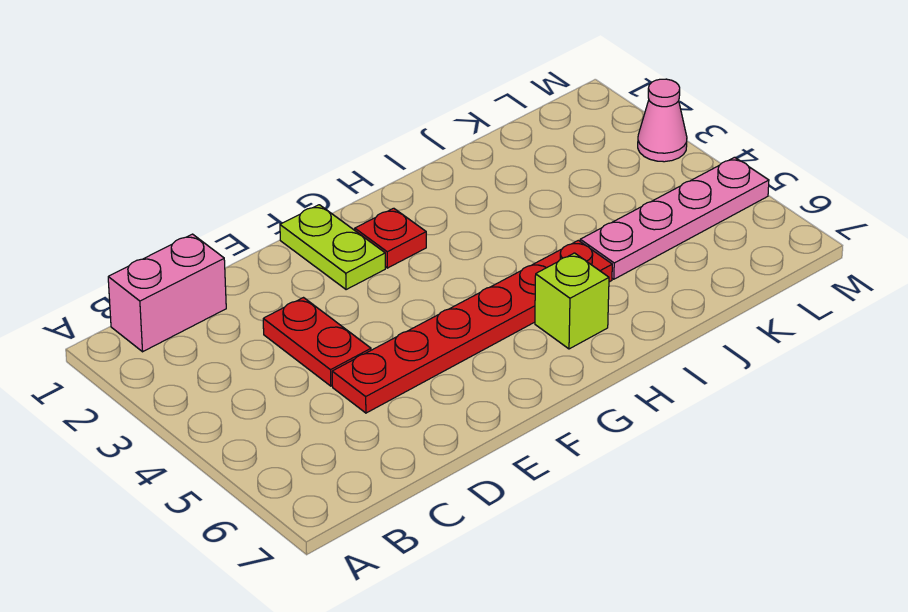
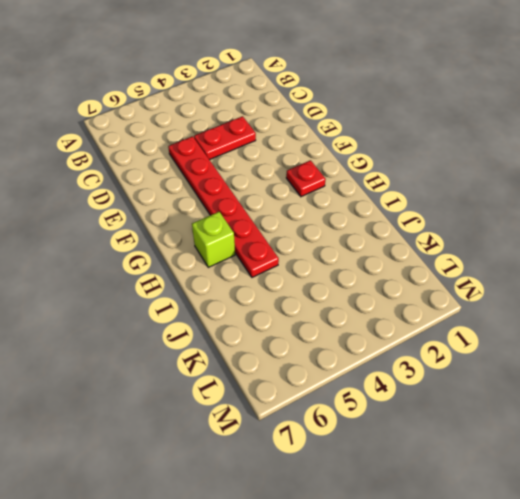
none -> pink brick B1:C1 level 1
none -> lime plate F1:F2 level 1

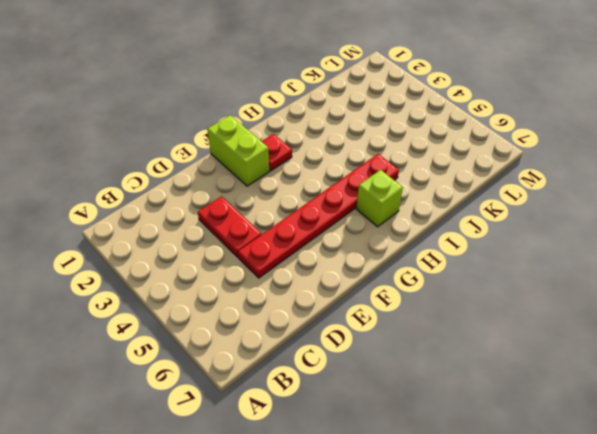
lime brick F1:F2 level 1 -> lime plate F1:F2 level 1
none -> pink brick B1:C1 level 1
none -> pink plate J5:M5 level 1

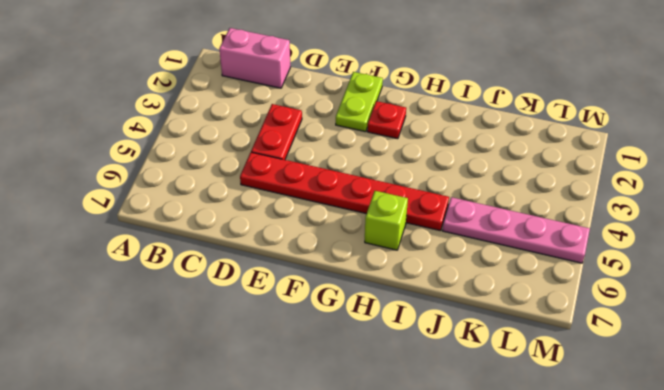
none -> pink cone M3 level 1

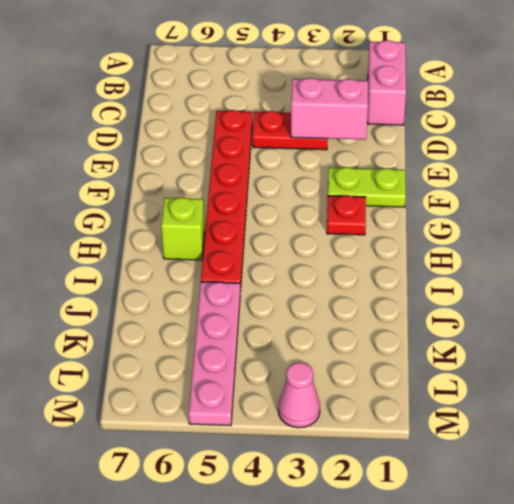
pink brick D2:D3 level 2 -> none

